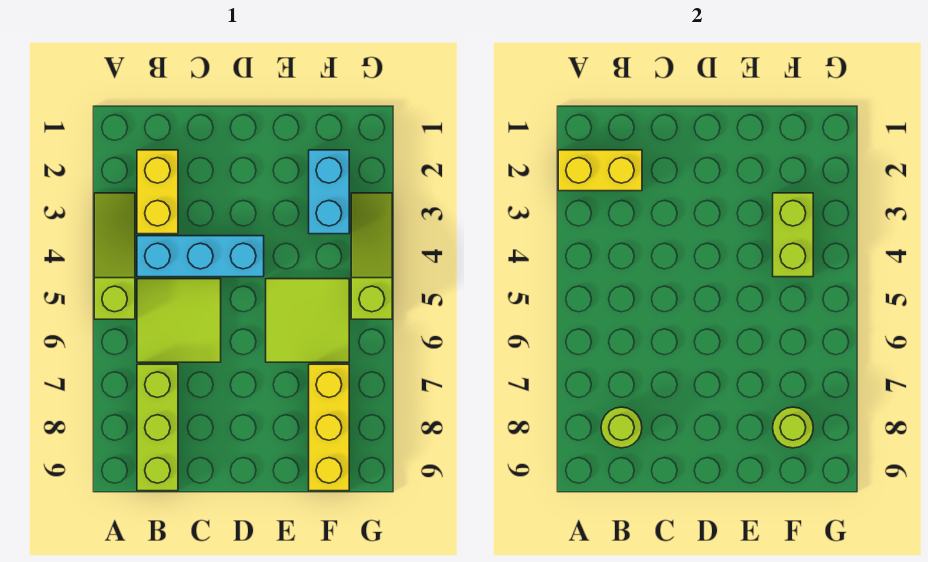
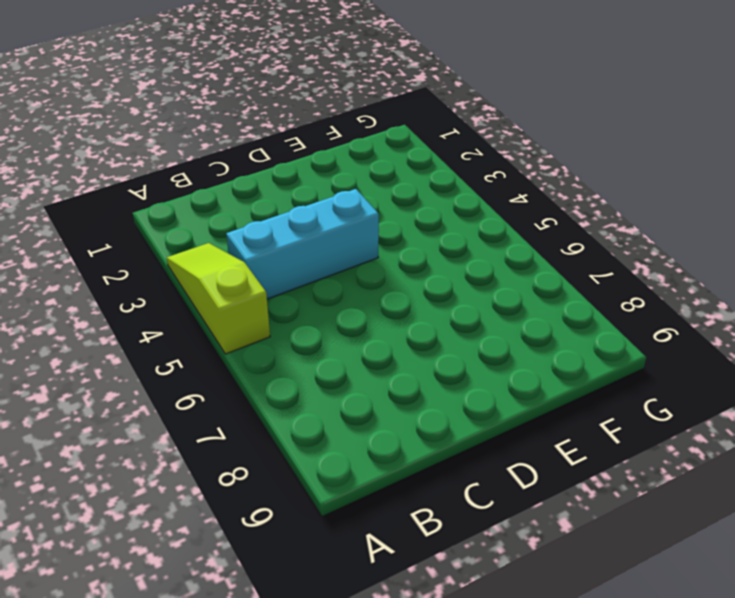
none -> yellow brick B2:B3 level 1
none -> lime tile B5:C6 level 1
none -> lime brick B7:B9 level 1

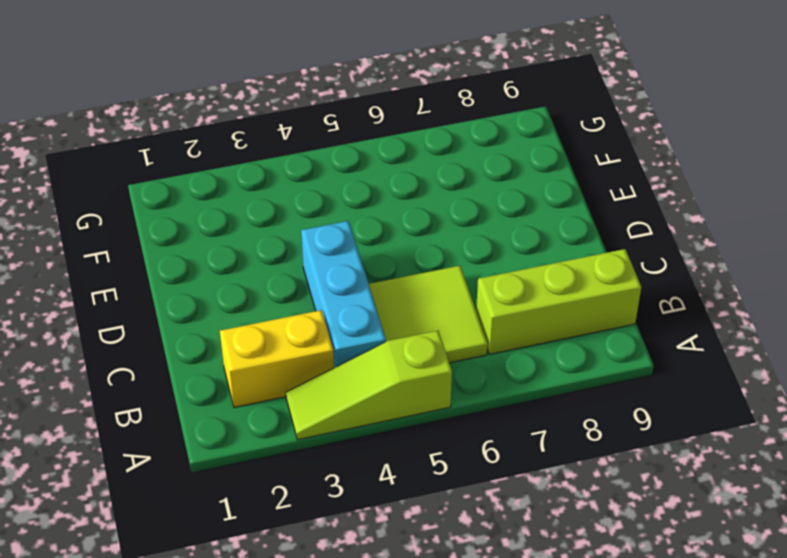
none -> lime tile E5:F6 level 1
none -> cyan brick F2:F3 level 1
none -> yellow brick F7:F9 level 1

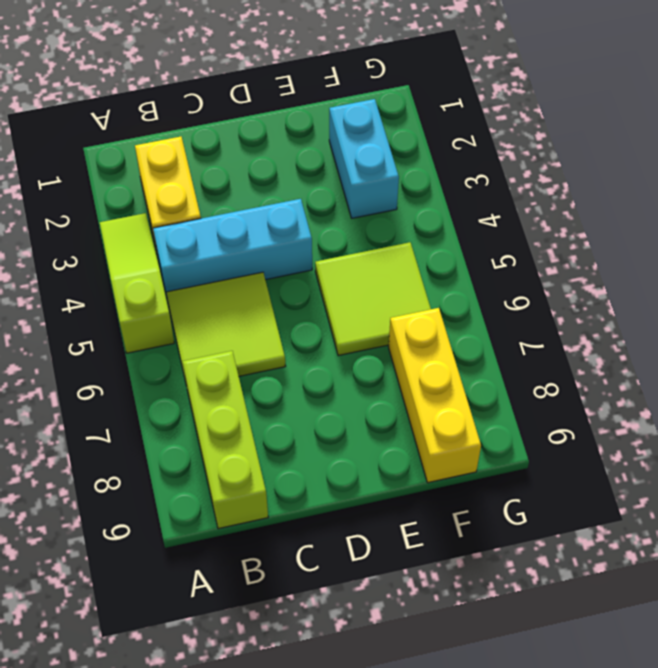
none -> lime slope G3:G5 level 1 top 5
none -> yellow brick A2:B2 level 2
none -> lime round brick B8 level 2

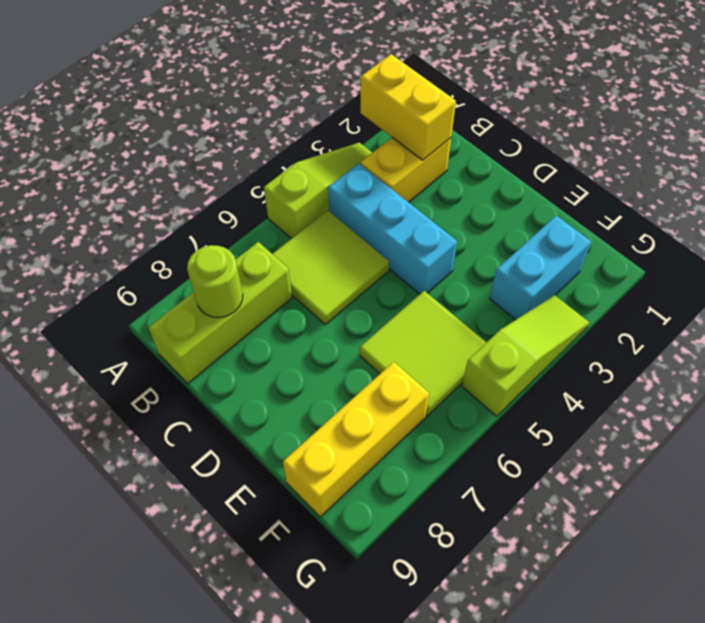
none -> lime brick F3:F4 level 2
none -> lime round brick F8 level 2

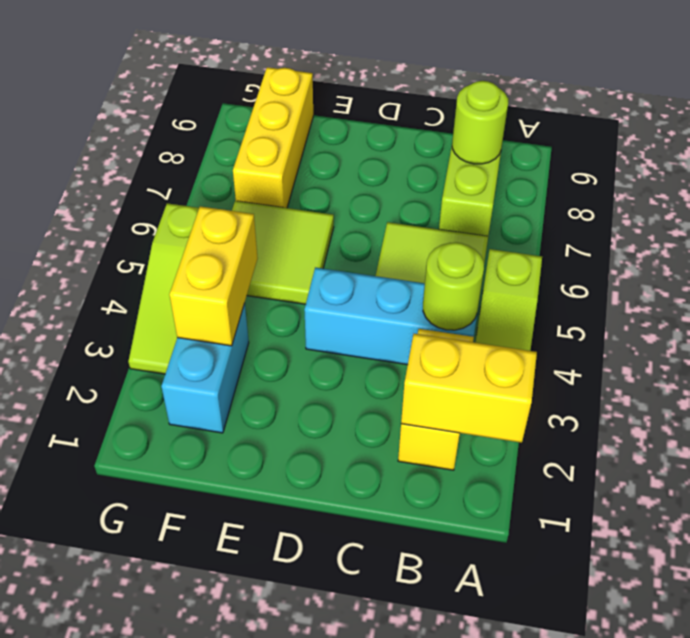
lime round brick B4 level 2 -> lime round brick F8 level 2
yellow brick F3:F4 level 2 -> lime brick F3:F4 level 2

